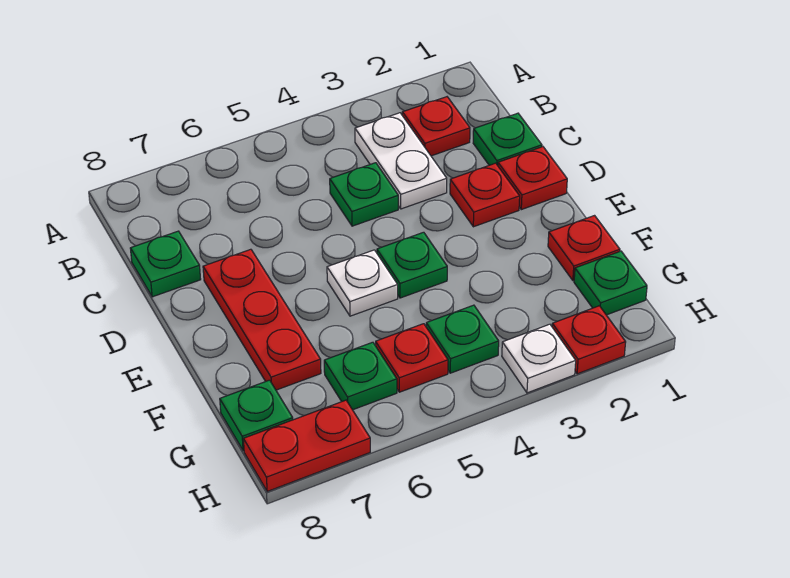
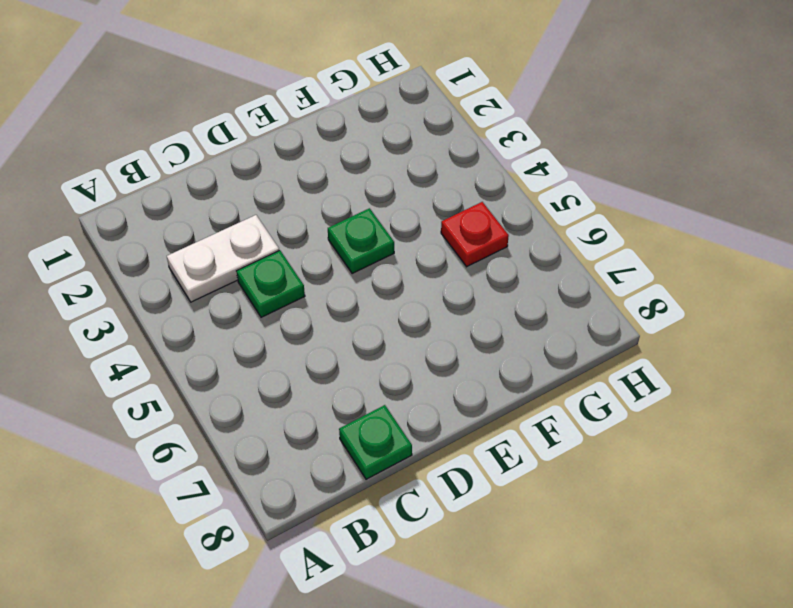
none -> red plate B2 level 1
none -> green plate C1 level 1
none -> red plate D1 level 1

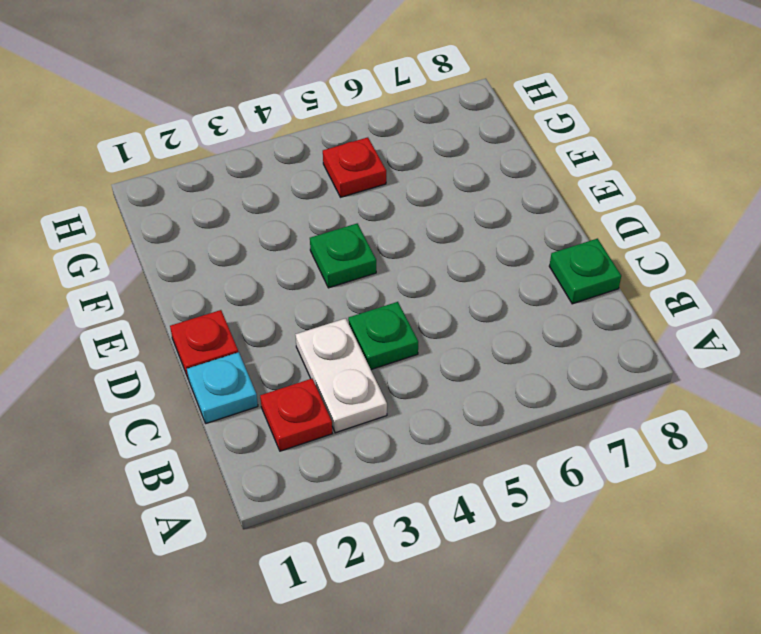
cyan plate C1 level 1 -> green plate C1 level 1
none -> red plate D2 level 1
none -> red plate D7:F7 level 1
none -> white plate E5 level 1

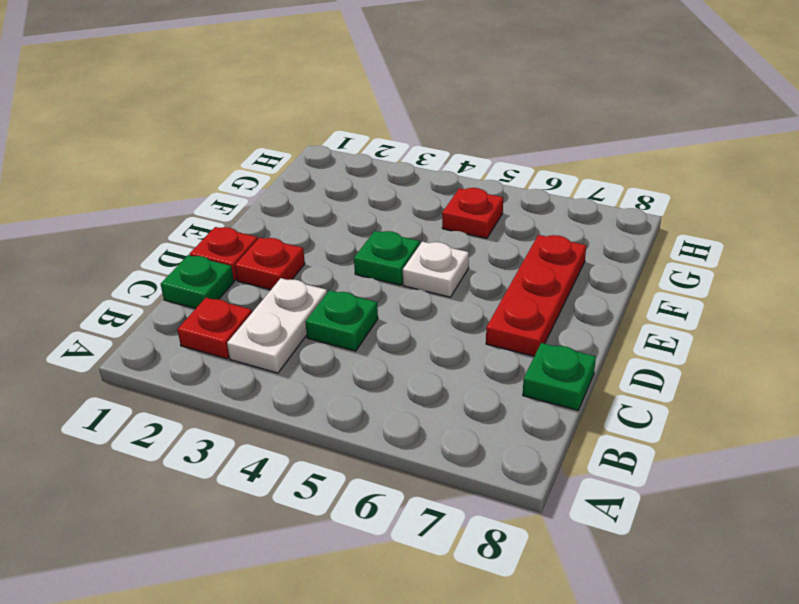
none -> red plate F1 level 1
none -> green plate G1 level 1
none -> green plate G4 level 1

